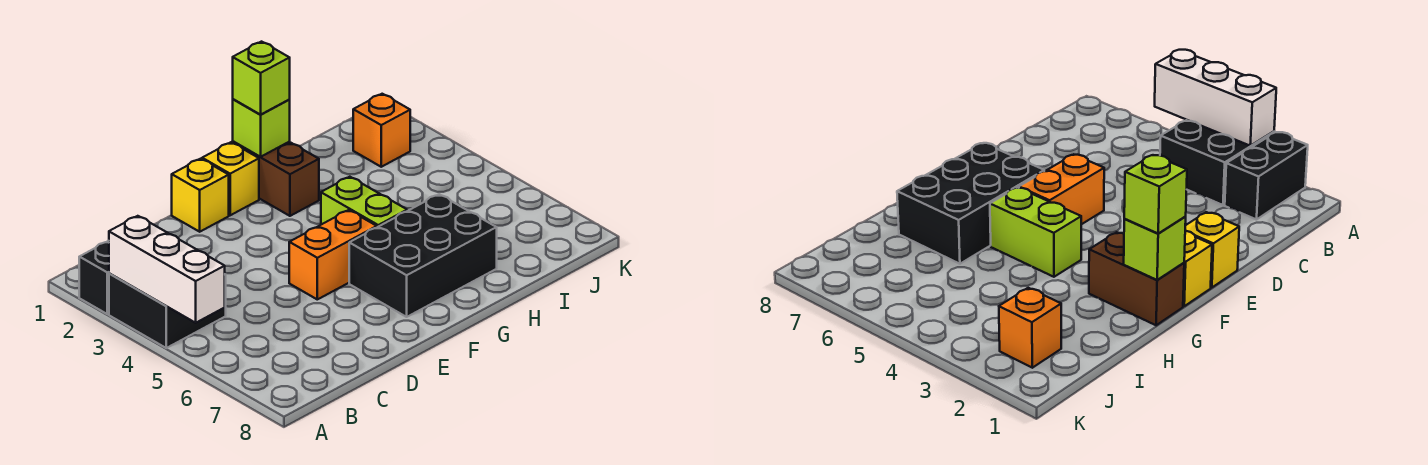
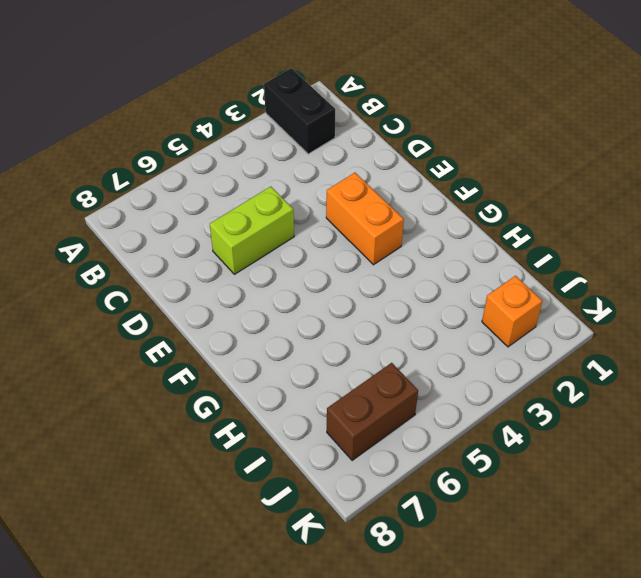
lime brick D5:D6 level 1 -> lime brick G4:G5 level 1
orange brick E3:F3 level 1 -> orange brick E5:F5 level 1
brown brick J6:J7 level 1 -> brown brick G1:G2 level 1
none -> black brick A3:B4 level 1
none -> yellow brick E1 level 1
none -> yellow brick F1 level 1

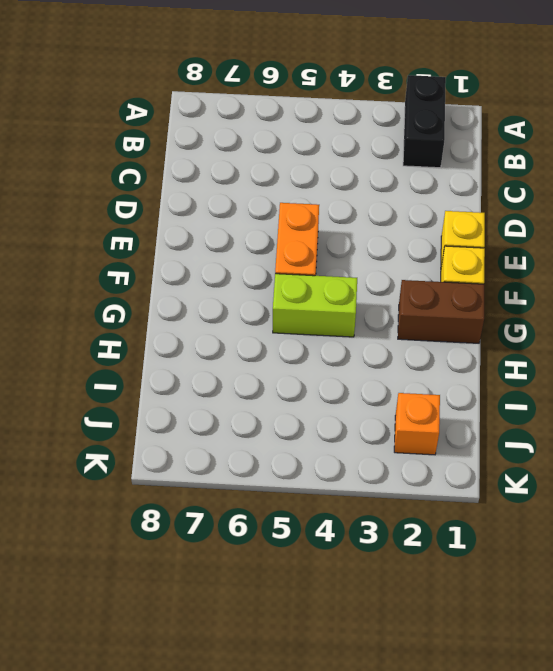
none -> black brick A3:B4 level 1
none -> black brick F6:H7 level 1
none -> white brick A3:A5 level 2

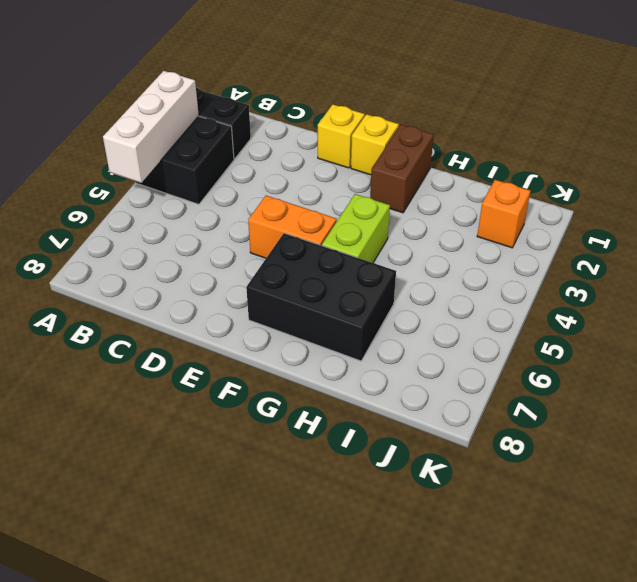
none -> lime brick G1 level 2
none -> lime brick G1 level 3

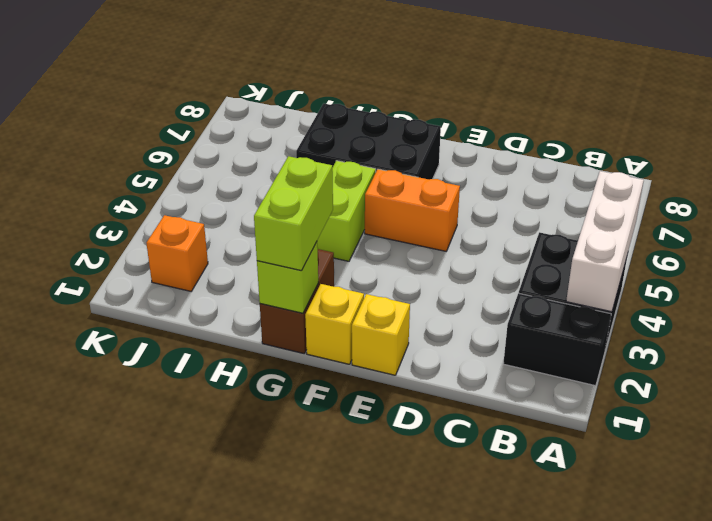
lime brick G1:G2 level 3 -> lime brick G1 level 3

